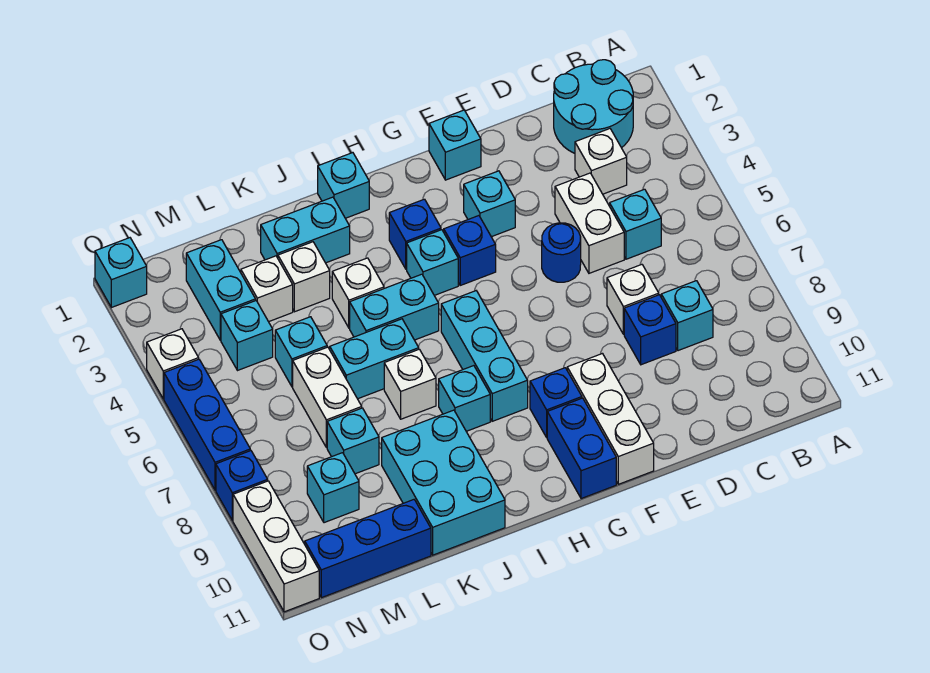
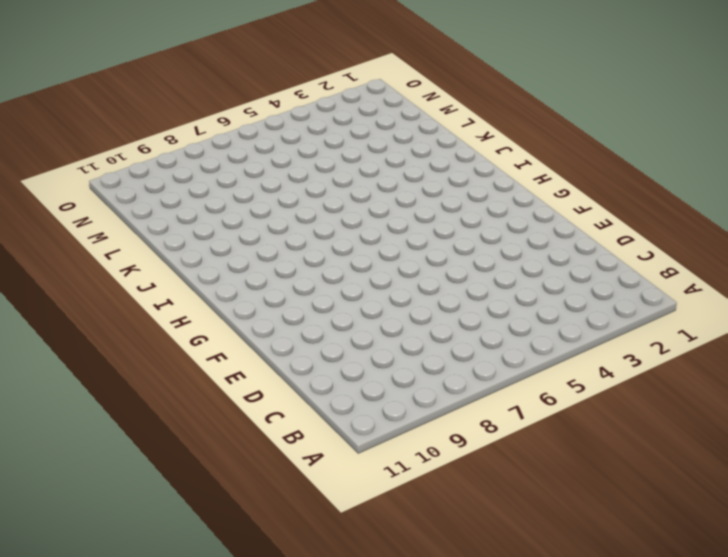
none -> cyan round brick B1:C2 level 1
none -> white brick C3 level 1
none -> cyan brick C5 level 1
none -> cyan brick C8 level 1

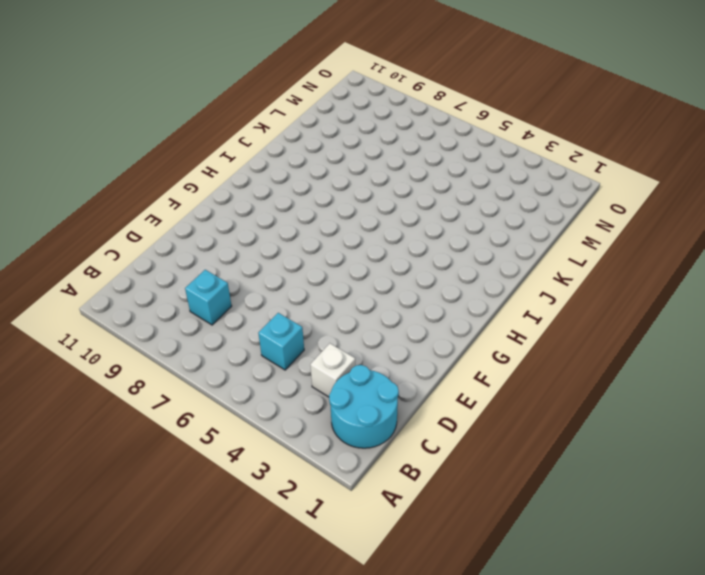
none -> white brick D4:D5 level 1
none -> white brick D7 level 1
none -> blue brick D8 level 1
none -> blue round brick E5 level 1

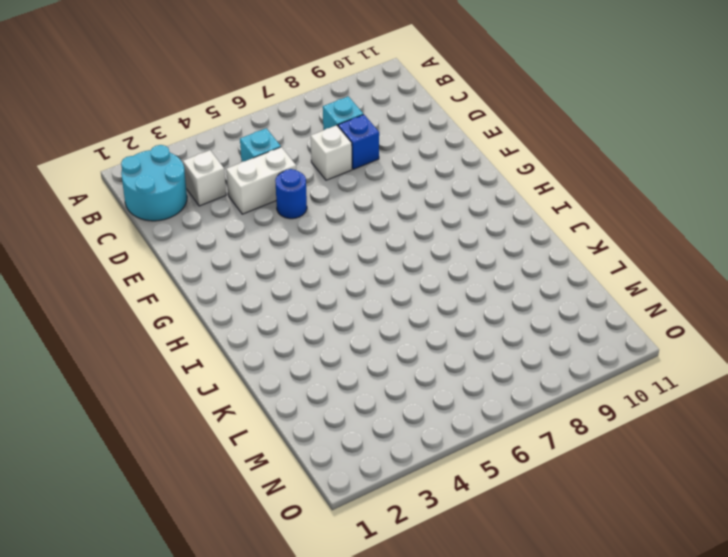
none -> cyan brick F1 level 1
none -> cyan brick F3 level 1
none -> white brick F9:F11 level 1
none -> blue brick G4 level 1

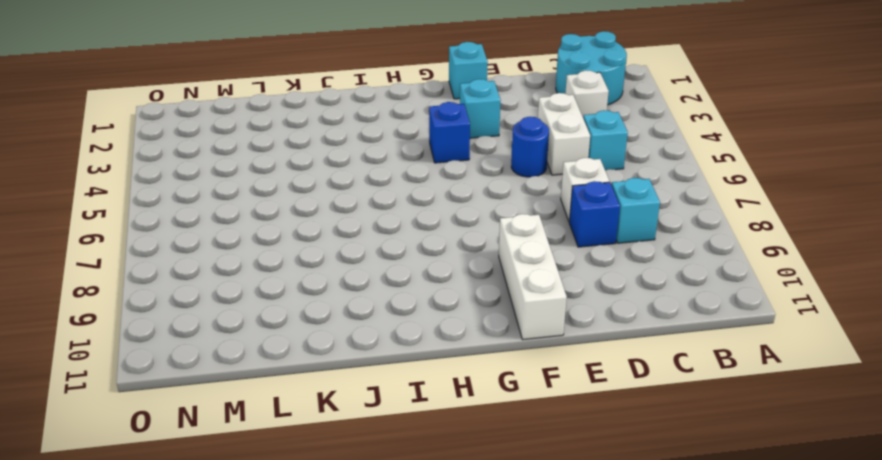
none -> blue brick G9 level 1
none -> blue brick G10:G11 level 1
none -> blue brick H3 level 1
none -> cyan brick H4 level 1

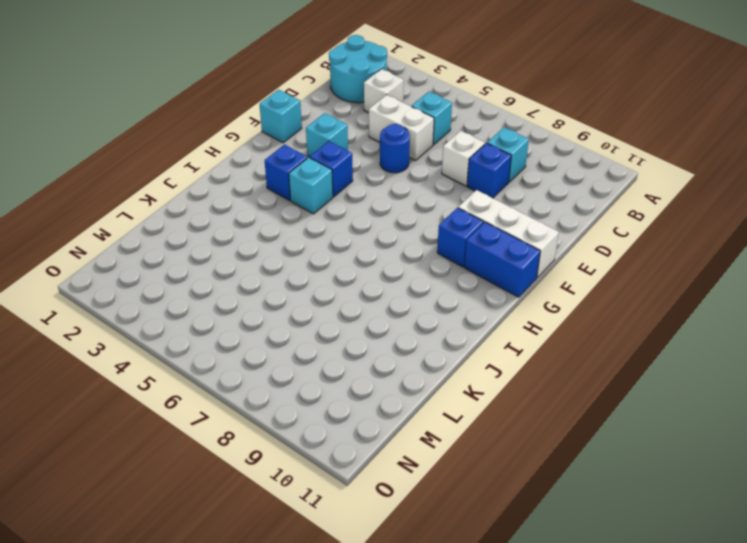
none -> cyan brick H6:H8 level 1
none -> cyan brick I1 level 1
none -> cyan brick I5:J5 level 1
none -> cyan brick I8 level 1

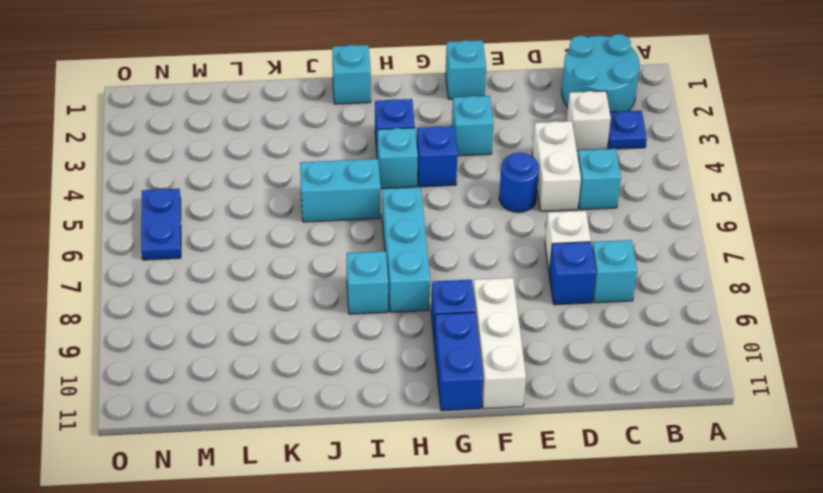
blue plate B3 level 1 -> none
blue plate N5:N6 level 1 -> none
none -> cyan brick J2:K2 level 1
none -> white brick J4 level 1
none -> cyan brick J6:K6 level 1
none -> white brick J7 level 1

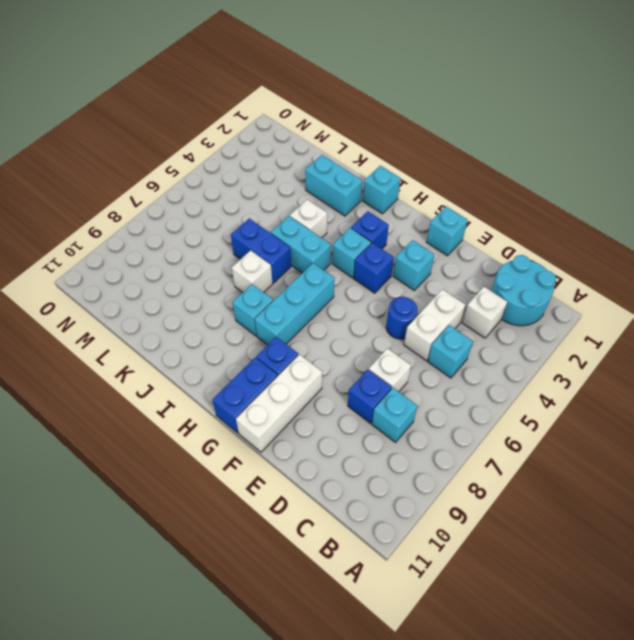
blue brick J6:K6 level 1 -> cyan brick J6:K6 level 1
none -> cyan brick J9:K11 level 1
none -> white brick K3 level 1
none -> white brick L3 level 1
none -> cyan brick L5 level 1

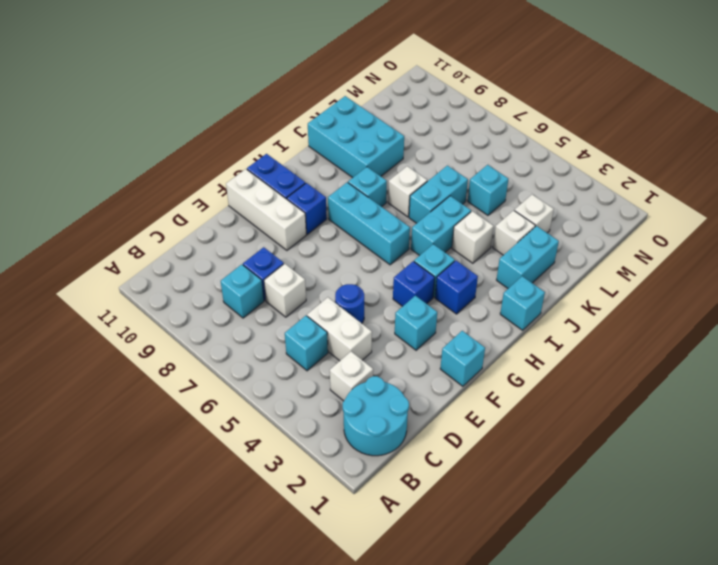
none -> white brick L6:L7 level 1
none -> cyan brick L8 level 1
none -> blue brick L11:N11 level 1
none -> cyan brick M2:M3 level 1

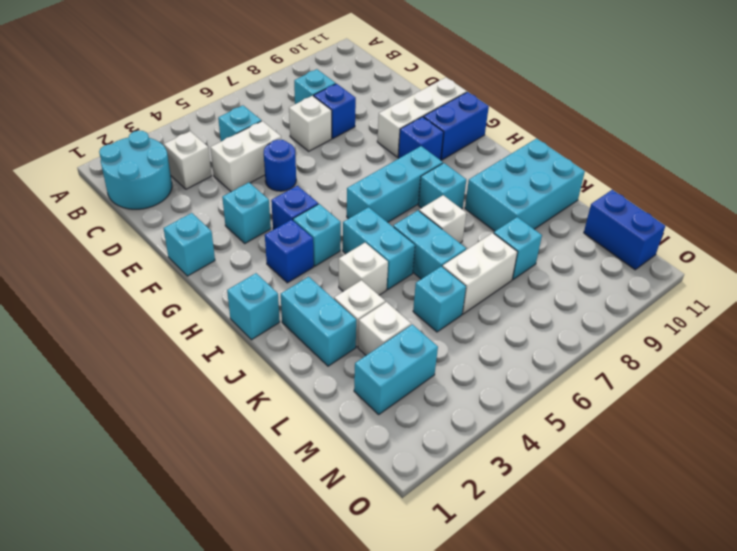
blue brick M11:N11 level 1 -> blue brick L11:N11 level 1
none -> cyan brick M4 level 1
none -> cyan brick M9 level 1
none -> cyan brick O1 level 1
none -> white brick O4 level 1

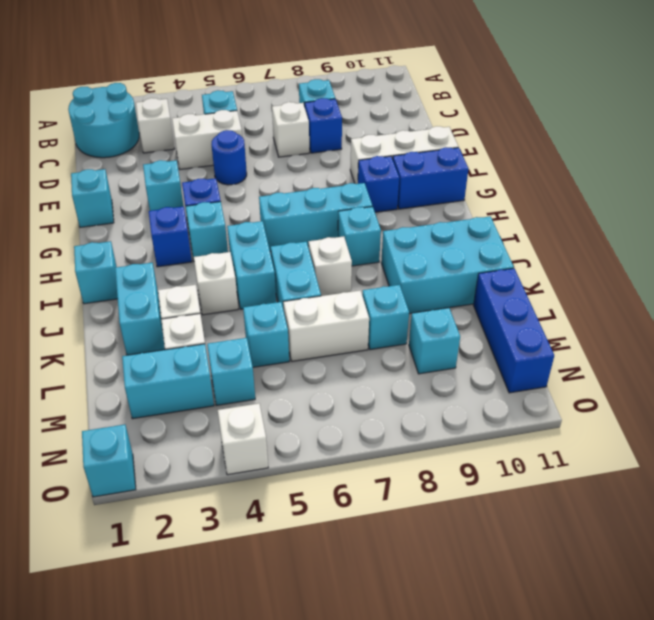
none -> blue brick O5:O7 level 1
none -> blue brick O8 level 1
none -> white brick O9:O11 level 1

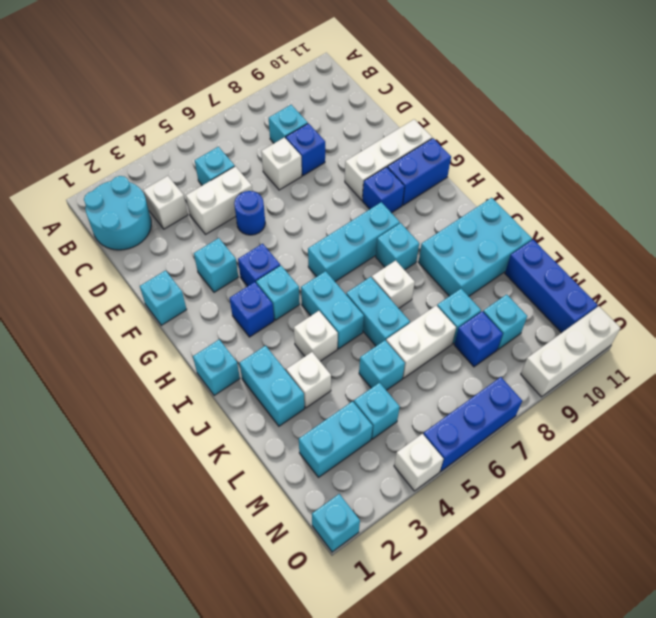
blue brick M8 level 1 -> blue brick O8 level 1
none -> white brick L3 level 1

